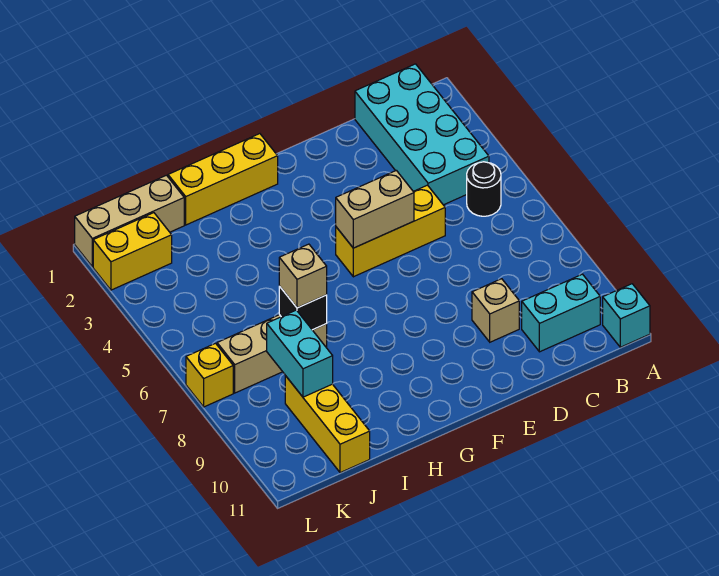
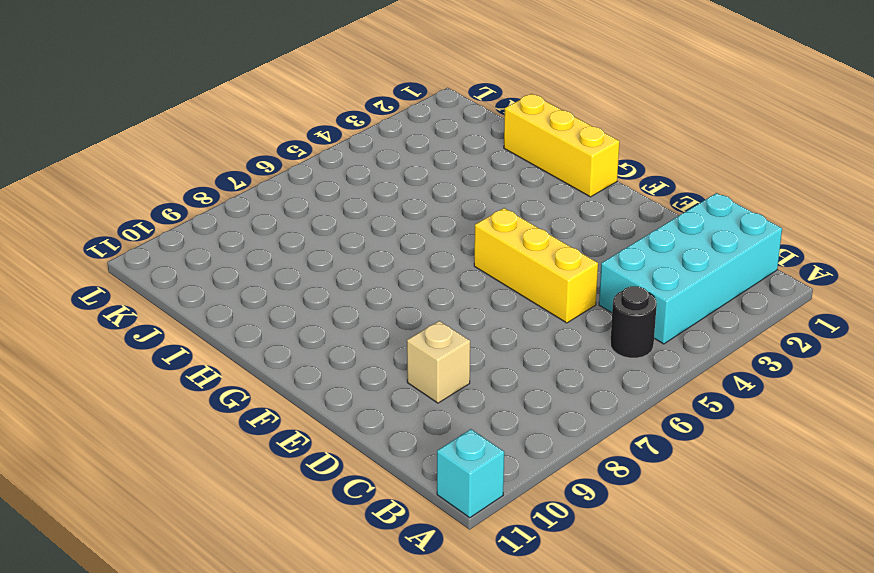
none -> cyan brick B10:C10 level 1
none -> tan brick I7:K7 level 1
none -> tan brick J1:L1 level 1

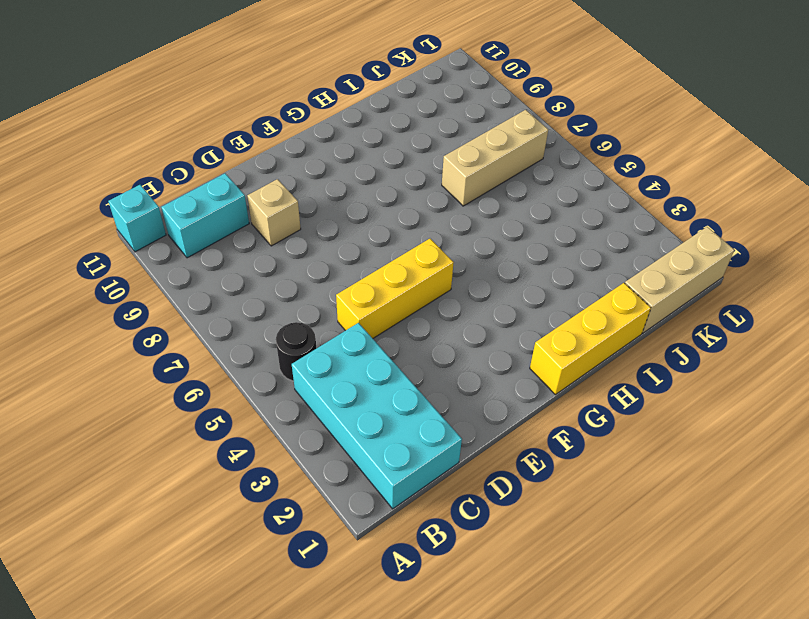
none -> yellow brick J9:J11 level 1
none -> yellow brick K2:L2 level 1
none -> yellow brick L7 level 1

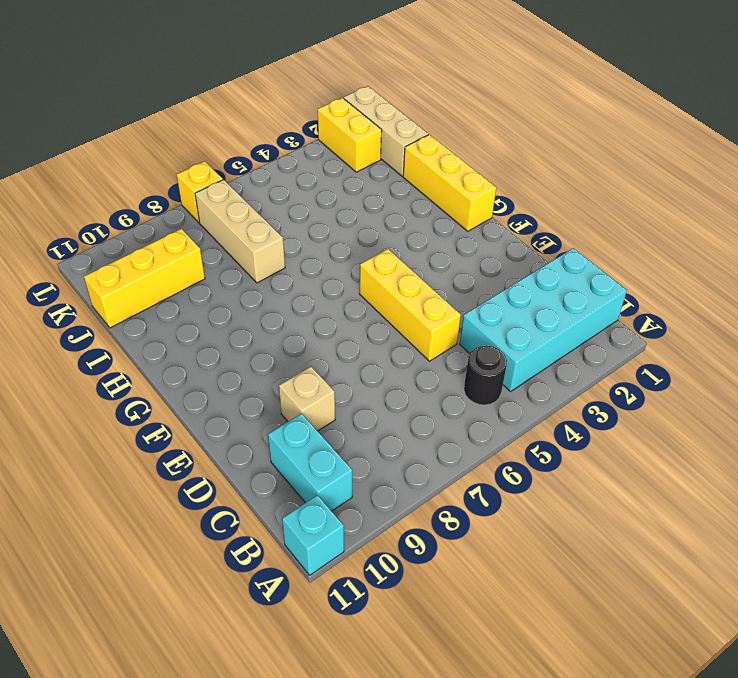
none -> tan brick E5:F5 level 2
none -> black brick I7 level 2
none -> cyan brick J8:J9 level 2

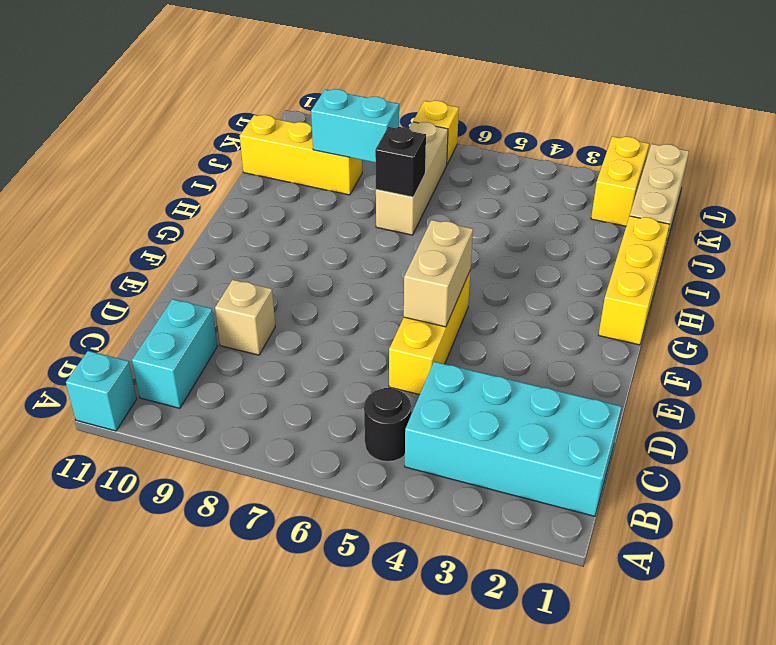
none -> tan brick I7 level 3

